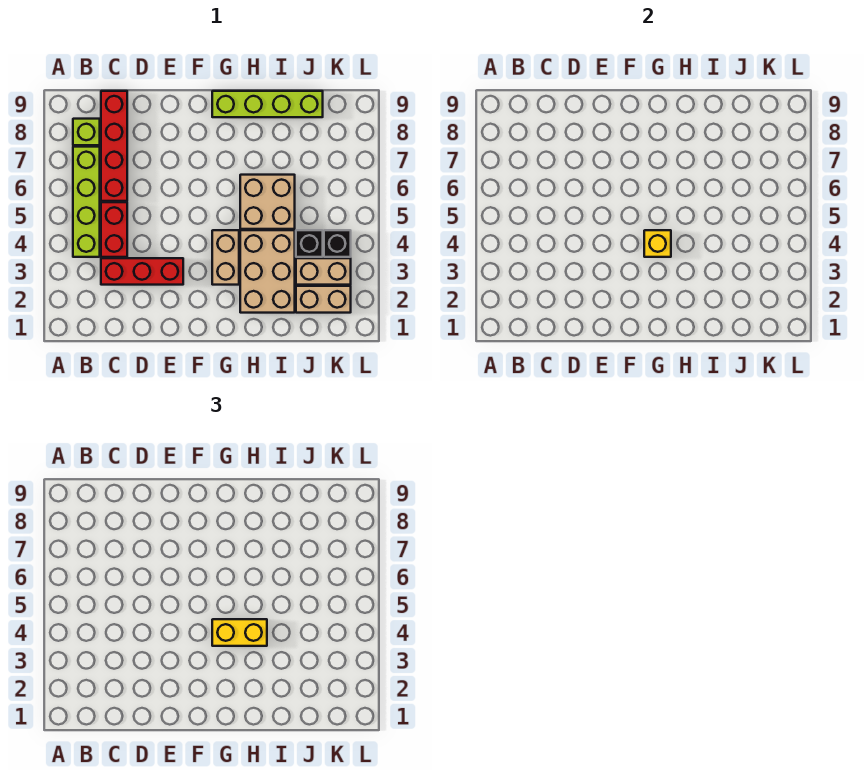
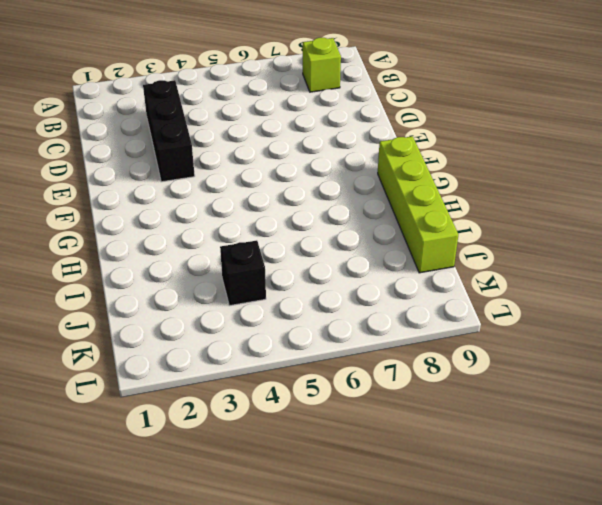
black brick C3:E3 level 1 -> red brick C3:E3 level 1
none -> lime brick B4:B7 level 1
none -> red brick C4:C5 level 1
none -> red brick C6:C9 level 1

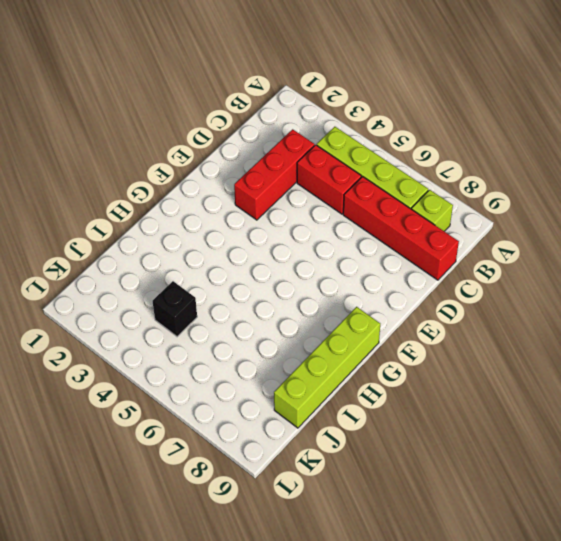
none -> tan brick G3:G4 level 1
none -> tan brick H2:I4 level 1
none -> tan brick H5:I6 level 1

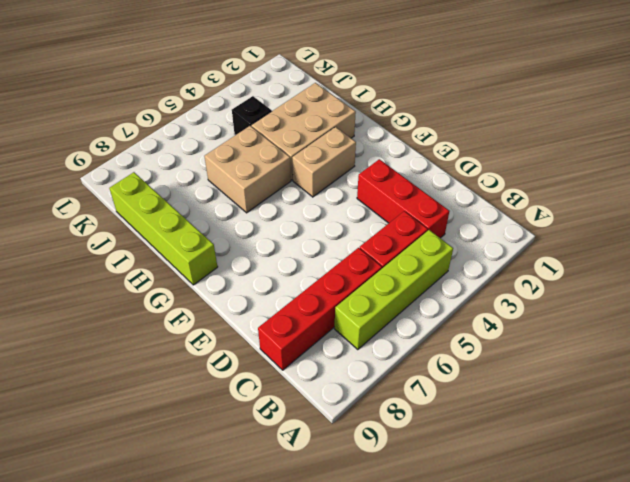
none -> lime brick B8 level 1
none -> tan brick J2:K2 level 1
none -> tan brick J3:K3 level 1

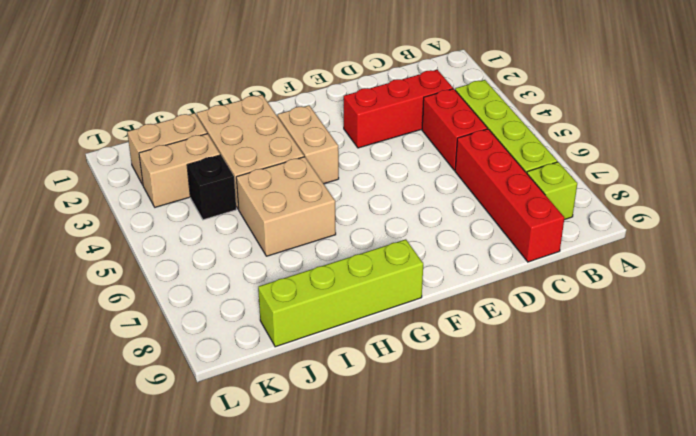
none -> black brick K4 level 1
none -> yellow brick G4 level 2
none -> yellow brick G4:H4 level 3

